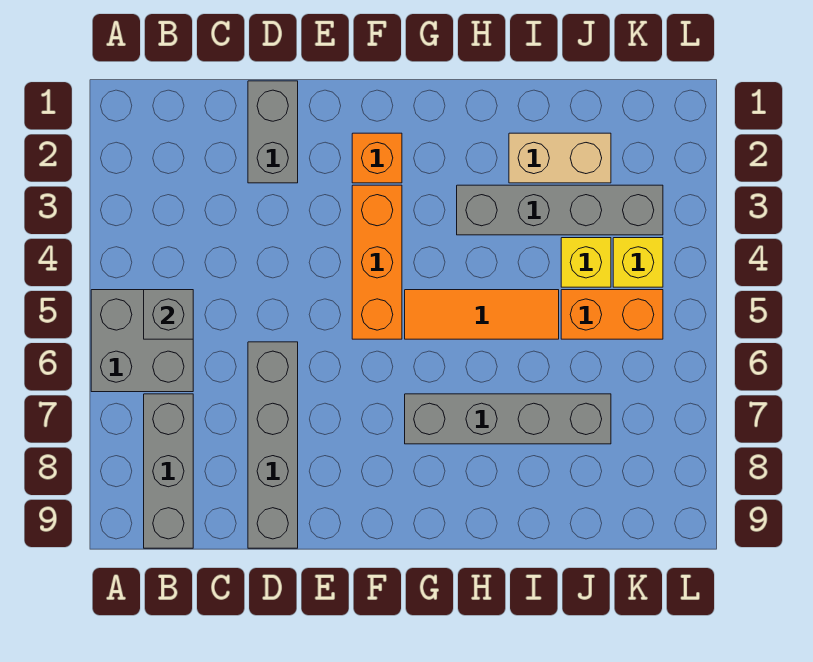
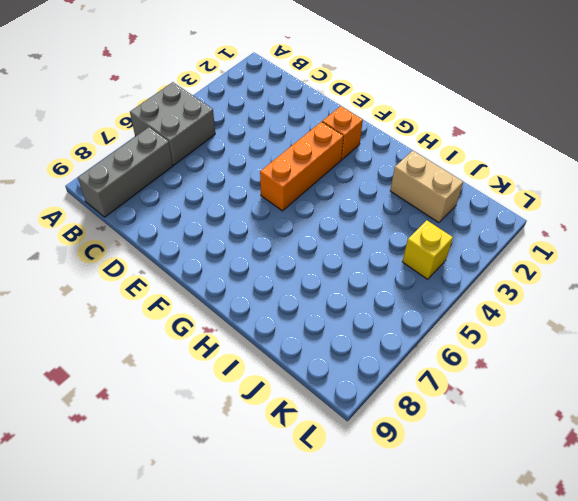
none -> grey brick D1:D2 level 1
none -> grey brick D6:D9 level 1
none -> orange tile G5:I5 level 1

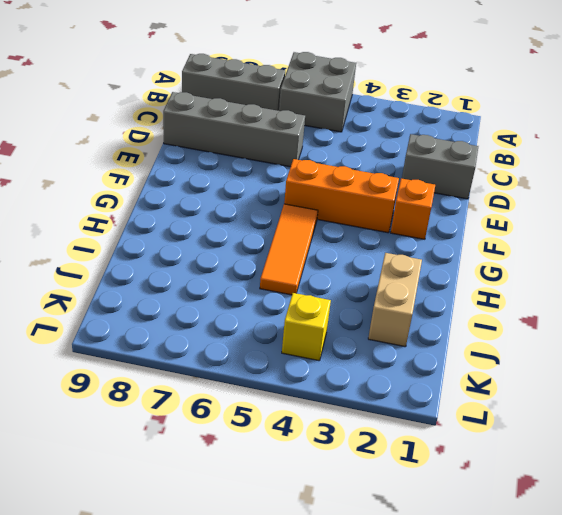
none -> grey brick G7:J7 level 1
none -> grey brick H3:K3 level 1
none -> yellow brick J4 level 1

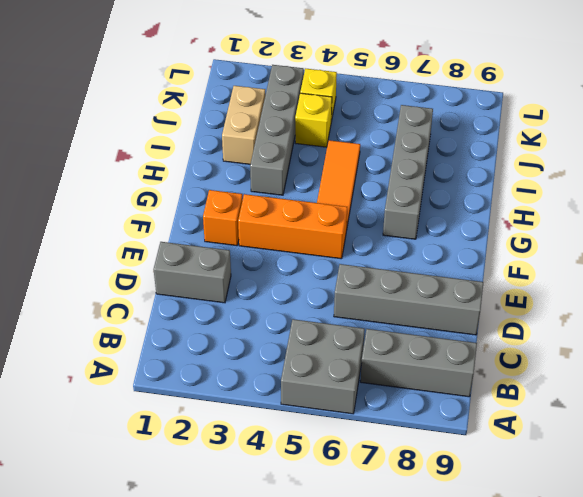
none -> orange brick J5:K5 level 1
none -> grey brick B5 level 2

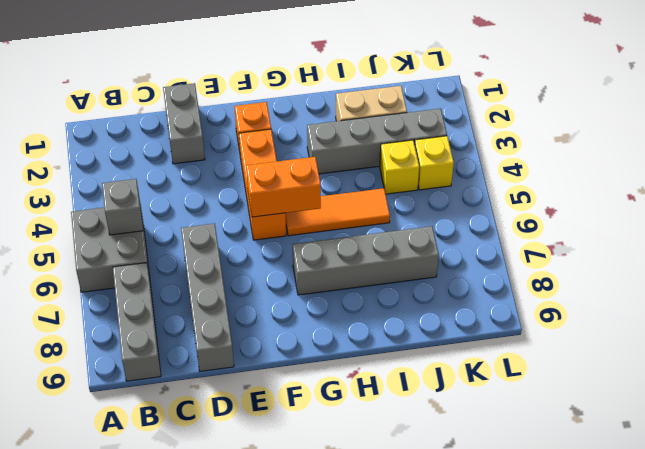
orange brick F5:G5 level 2 -> orange brick J5:K5 level 1

